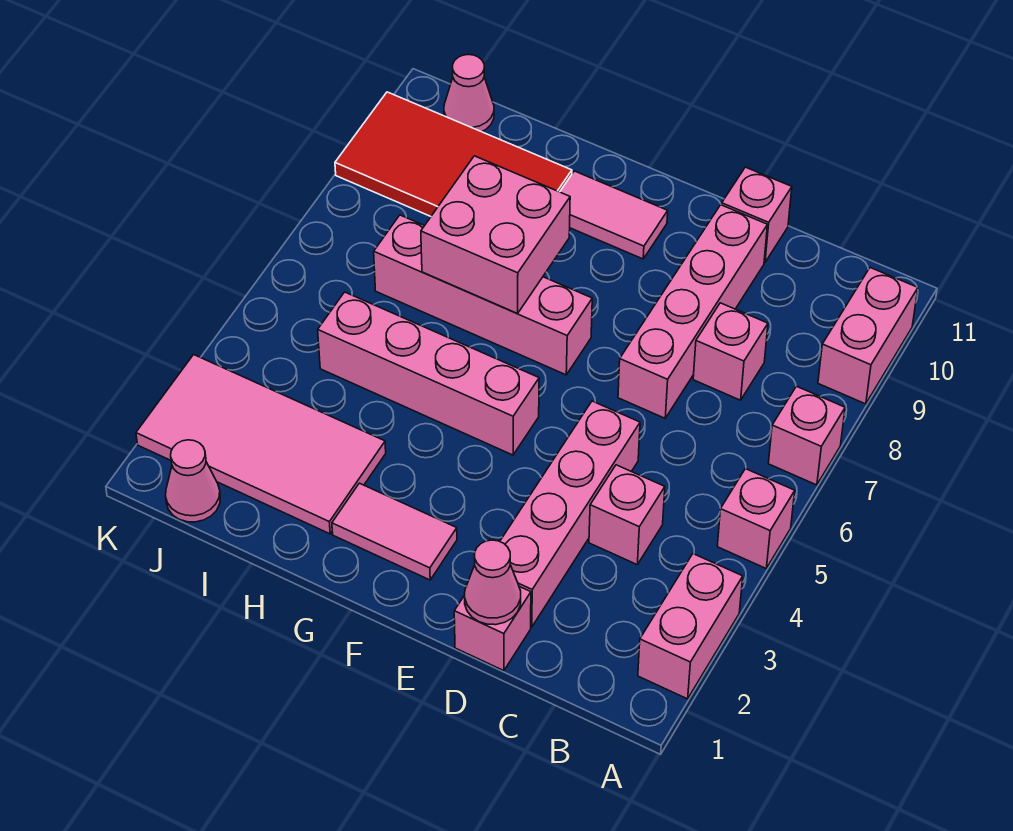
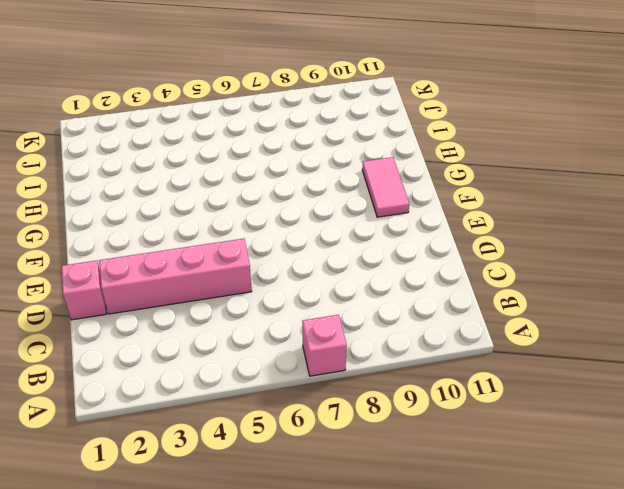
none -> pink brick A2:A3 level 1
none -> pink brick A5 level 1
none -> pink brick A9:A10 level 1

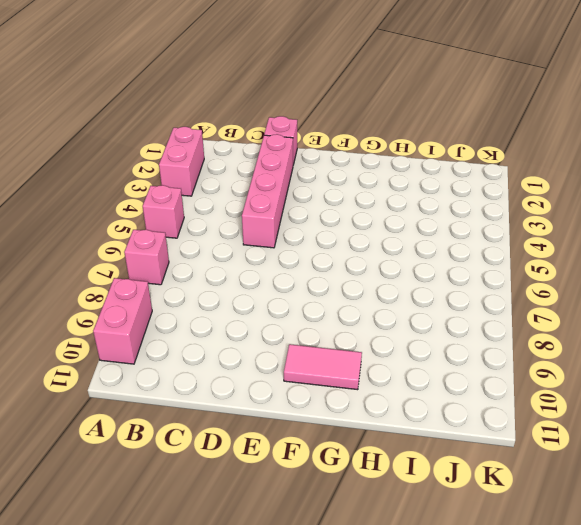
none -> pink brick C4 level 1
none -> pink brick C8 level 1
none -> pink brick D7:D10 level 1

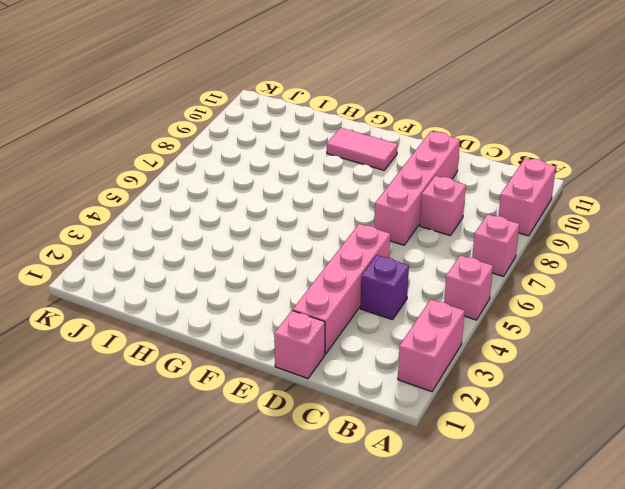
purple brick C4 level 1 -> pink brick C4 level 1
none -> pink brick D11 level 1
none -> pink tile F2:G2 level 1
none -> pink brick F5:I5 level 1

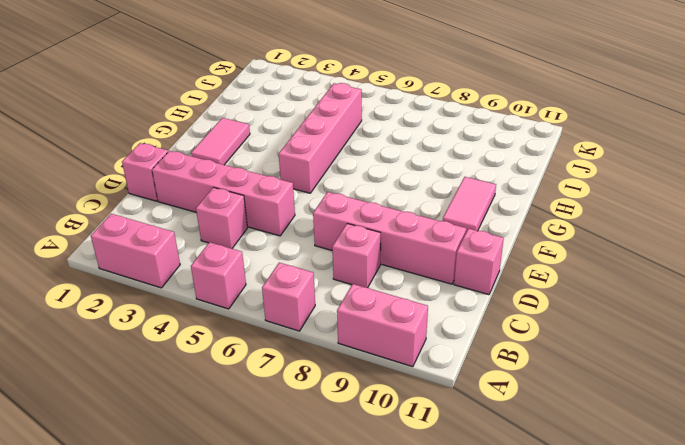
none -> pink brick F7:I7 level 1
none -> pink tile H2:K3 level 1
none -> red tile H9:K10 level 1

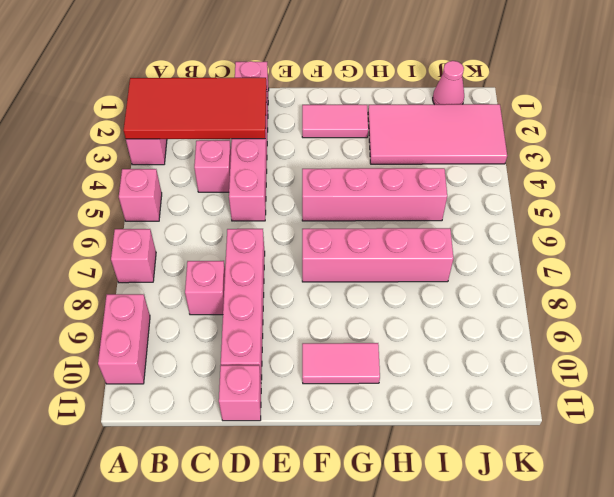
red tile A2:D3 level 2 -> red tile H9:K10 level 1
none -> pink cone J11 level 1
none -> pink cone D1 level 2
none -> pink brick G7:H8 level 2

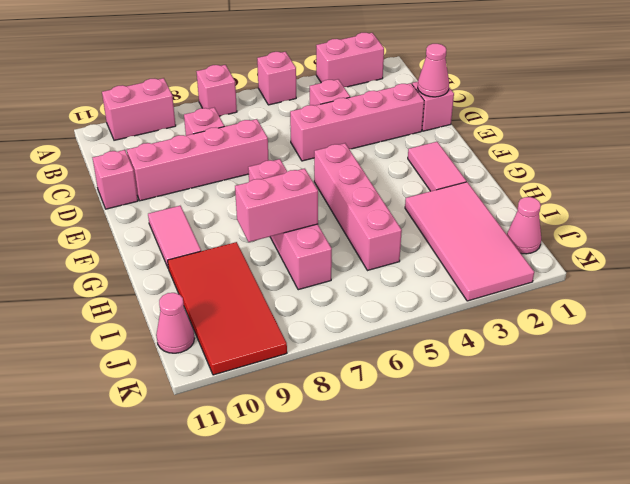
pink brick H7:H8 level 2 -> pink brick G7:H8 level 2

